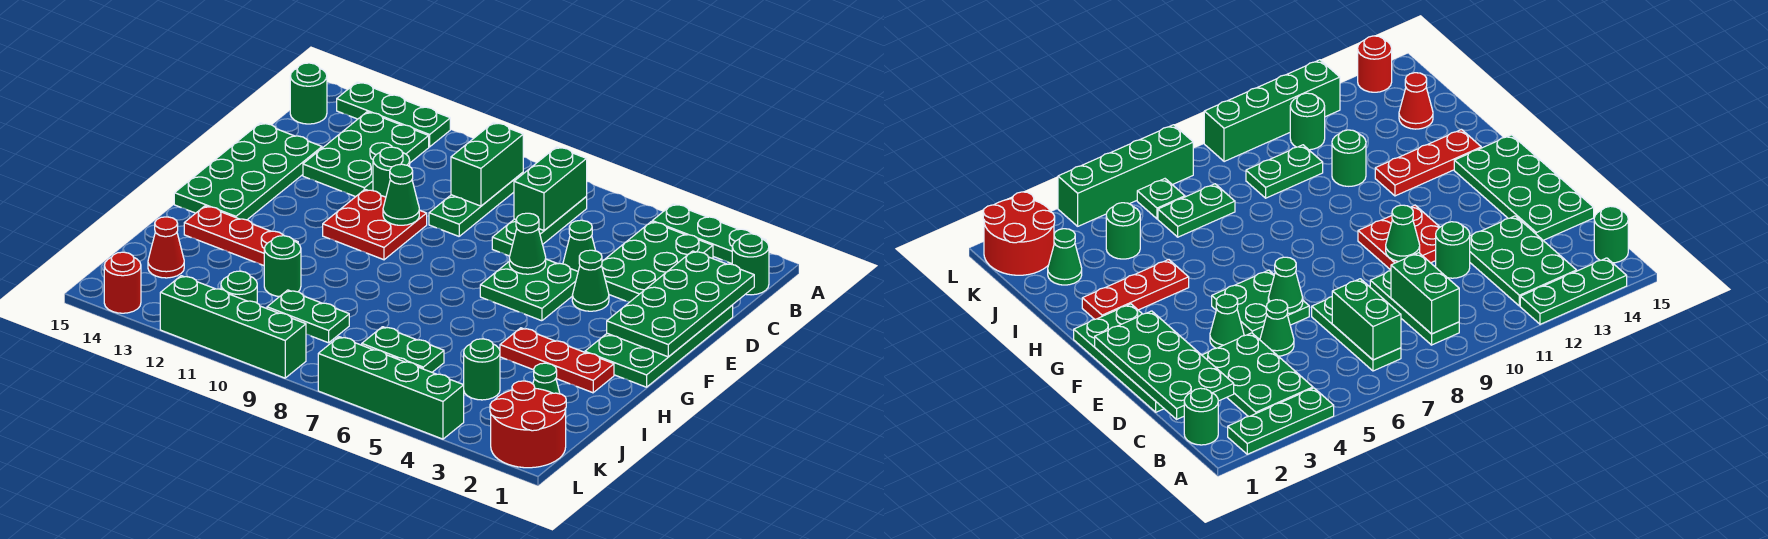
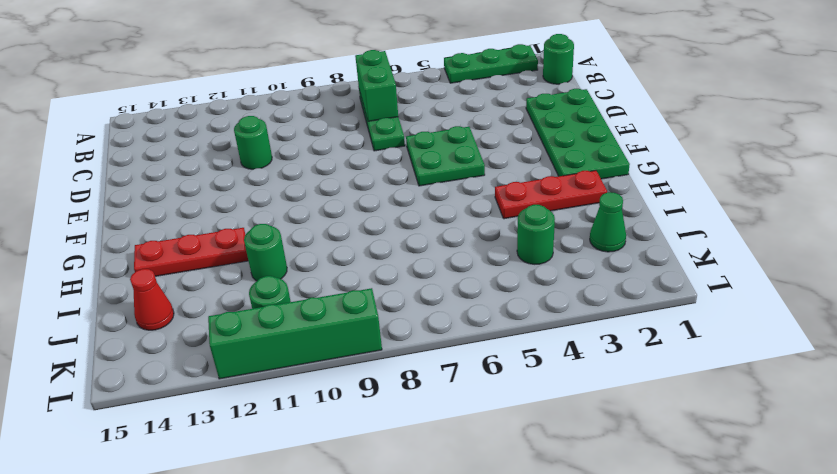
none -> green plate A12:A14 level 1
none -> green plate B3:D4 level 1
none -> green plate B9:D9 level 1
none -> green plate B12:D13 level 1

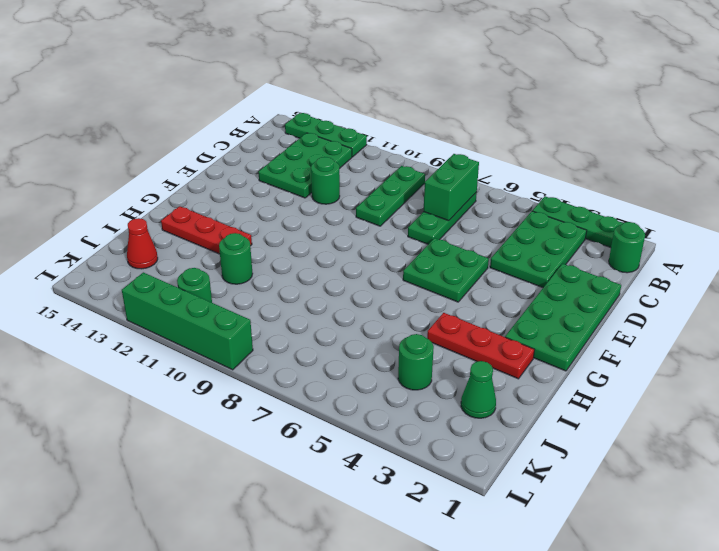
none -> green round brick B15 level 1
none -> green cone D5 level 1
none -> green plate D14:G15 level 1
none -> green cone E4 level 1

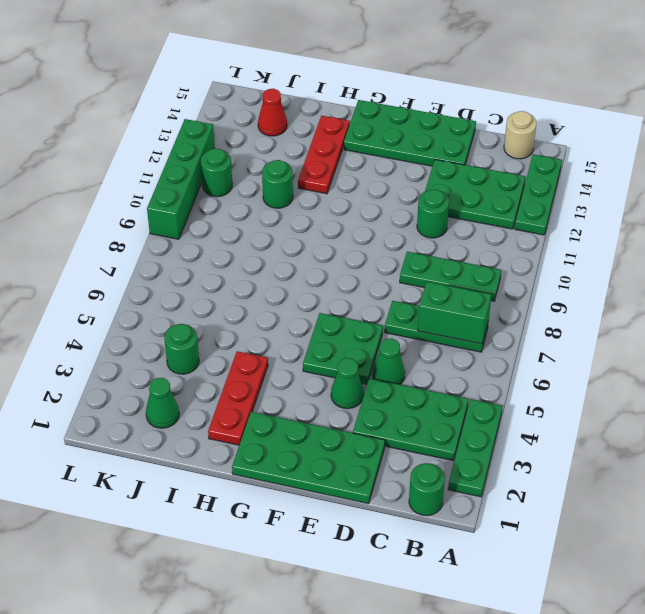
tan round brick B15 level 1 -> green round brick B15 level 1
none -> red plate E10:F11 level 1
none -> green plate J6:J7 level 1
none -> green plate J9:J10 level 1
none -> red round brick K1:L2 level 1

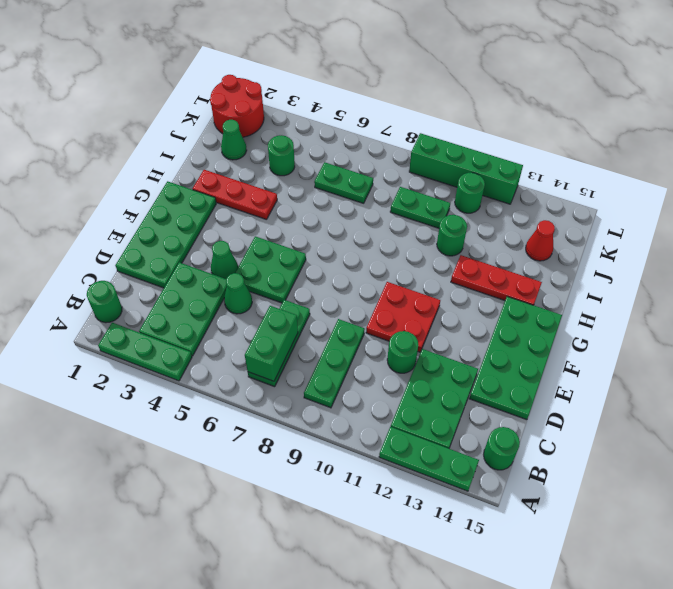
none -> green plate K6 level 1
none -> green brick L4:L7 level 1
none -> red round brick L14 level 1
none -> green brick B9:C9 level 2

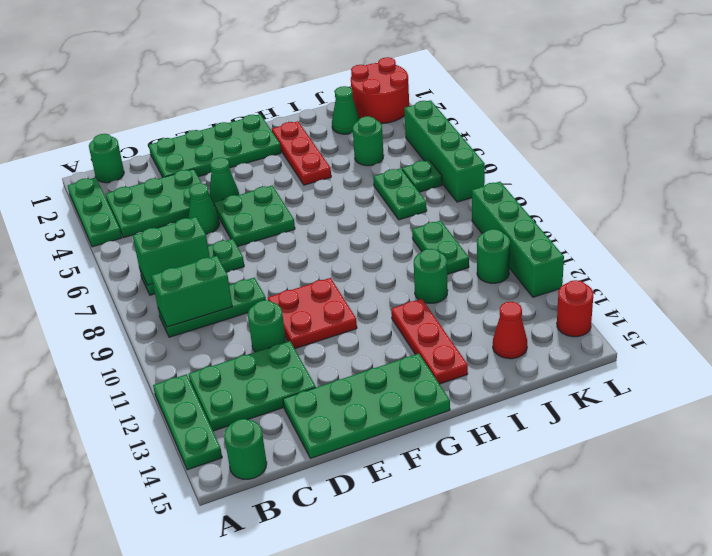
none -> green plate C1:F2 level 2
none -> green cone E6 level 2
none -> green cone E10 level 2

